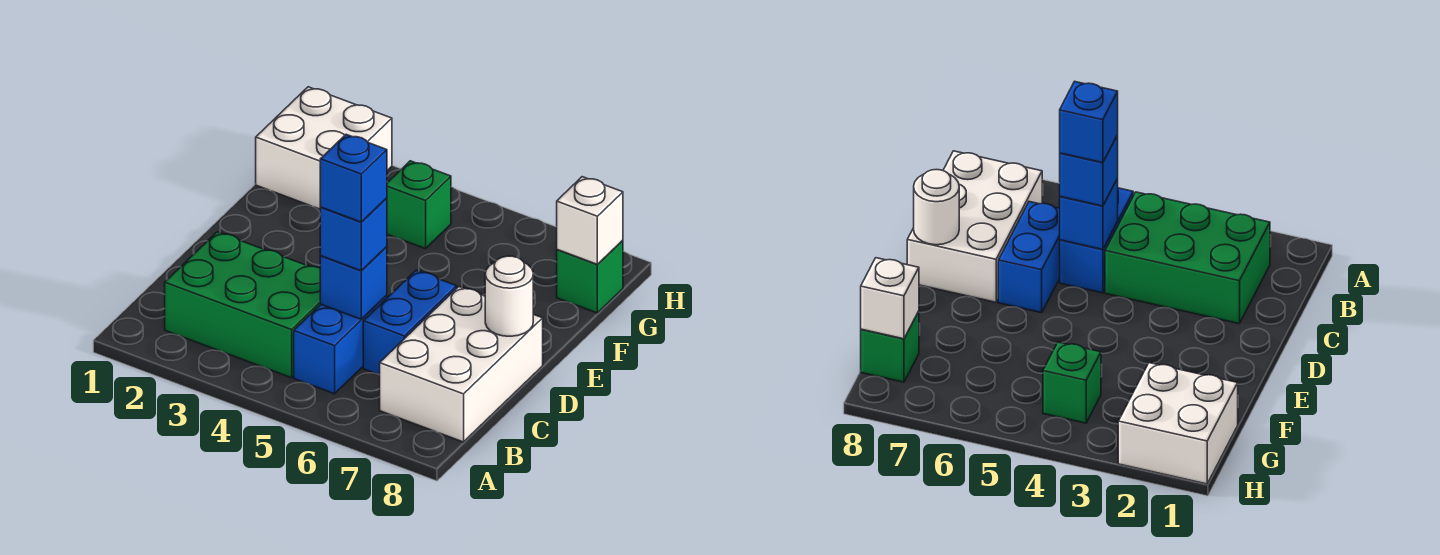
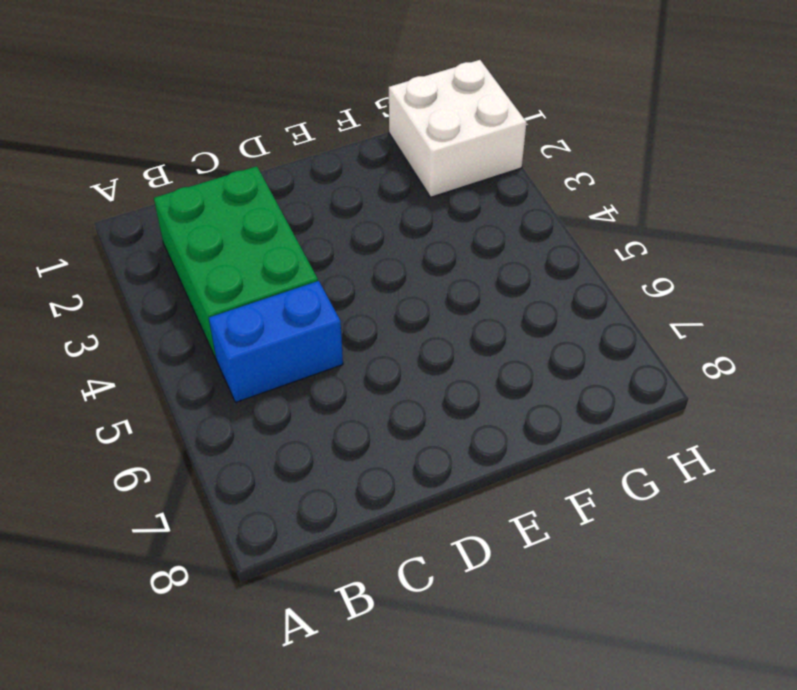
none -> white brick B7:D8 level 1
none -> blue brick C6:D6 level 1
none -> green brick G4 level 1

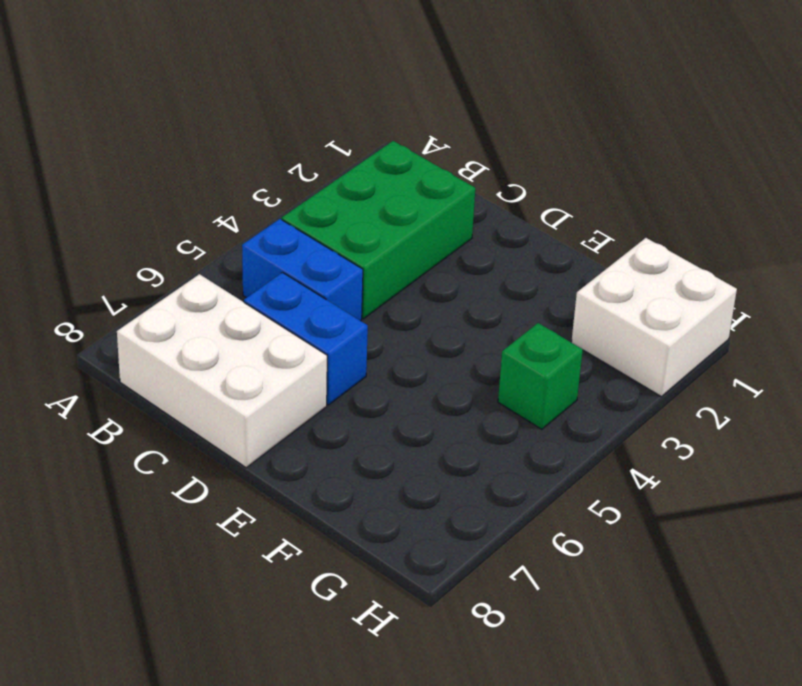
none -> green brick G8 level 1
none -> blue brick C5 level 2
none -> white round brick D8 level 2

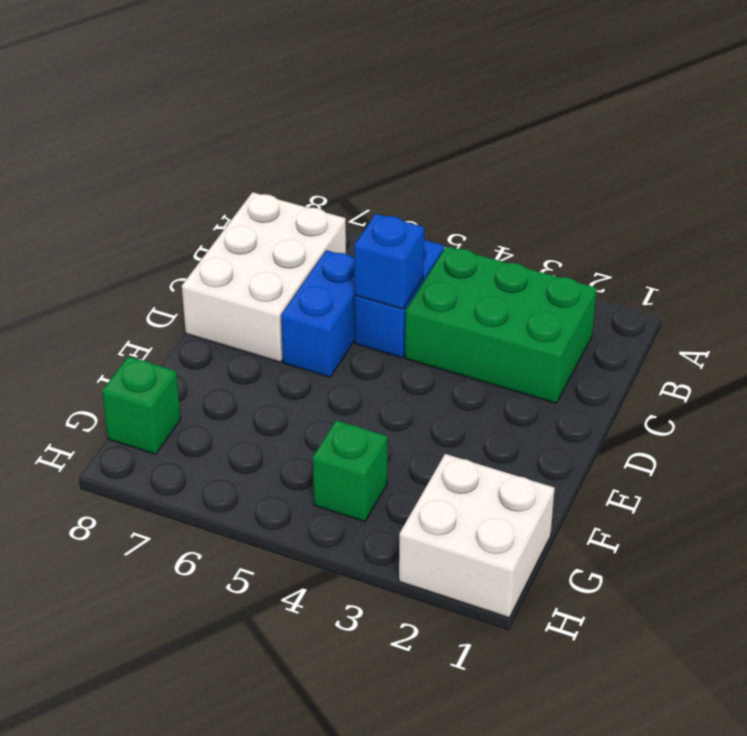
none -> white round brick D8 level 2
none -> white brick G8 level 2
none -> blue brick C5 level 3

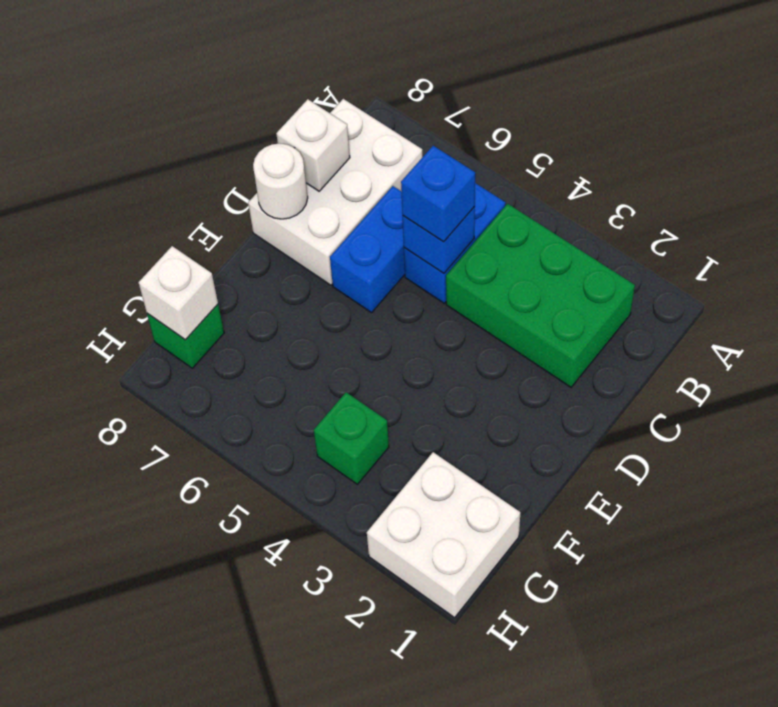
white brick C8 level 2 -> none
none -> blue brick C5 level 4

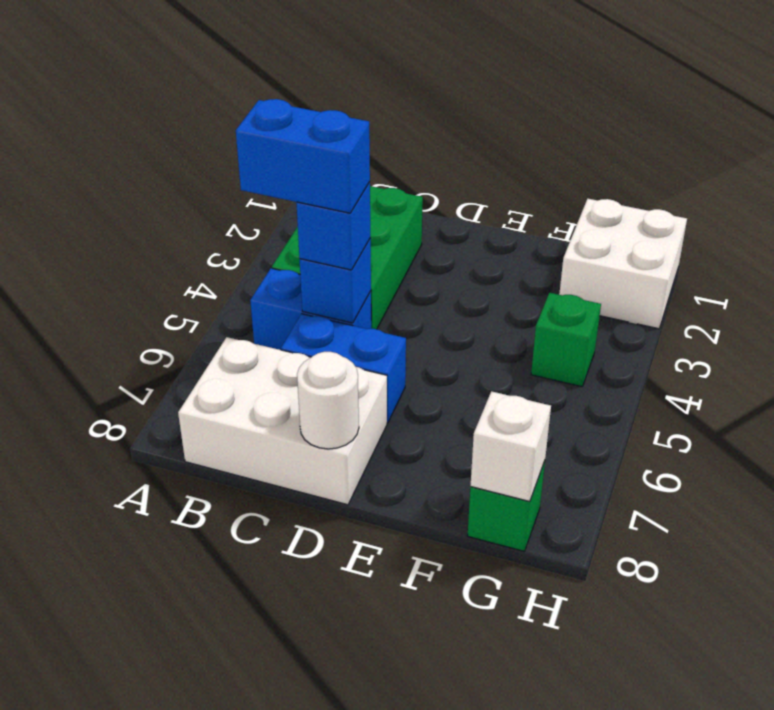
blue brick B5:C5 level 4 -> blue brick C5 level 4

